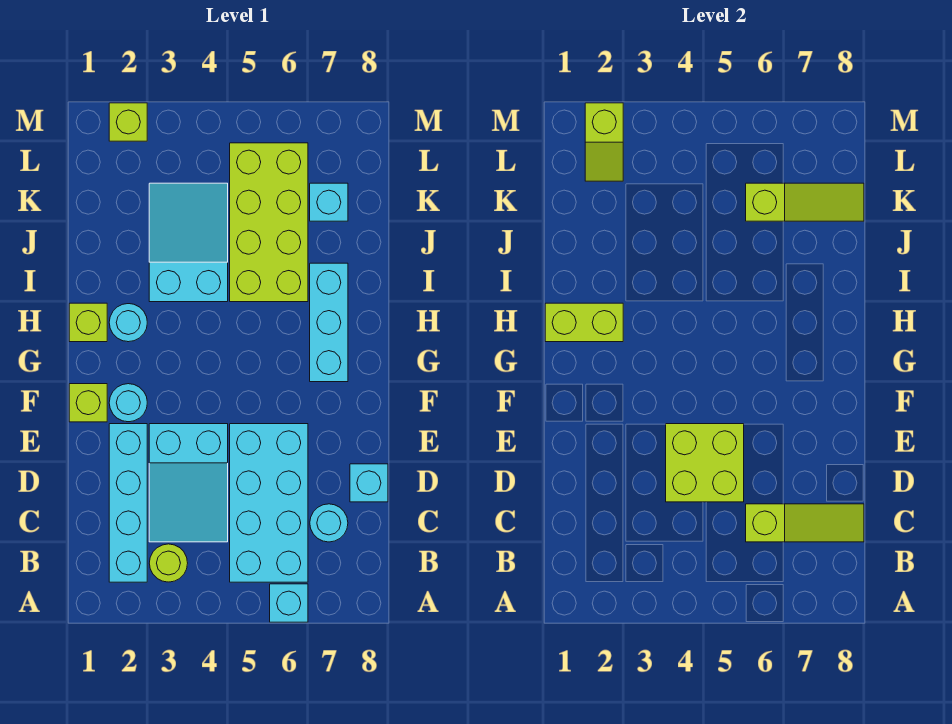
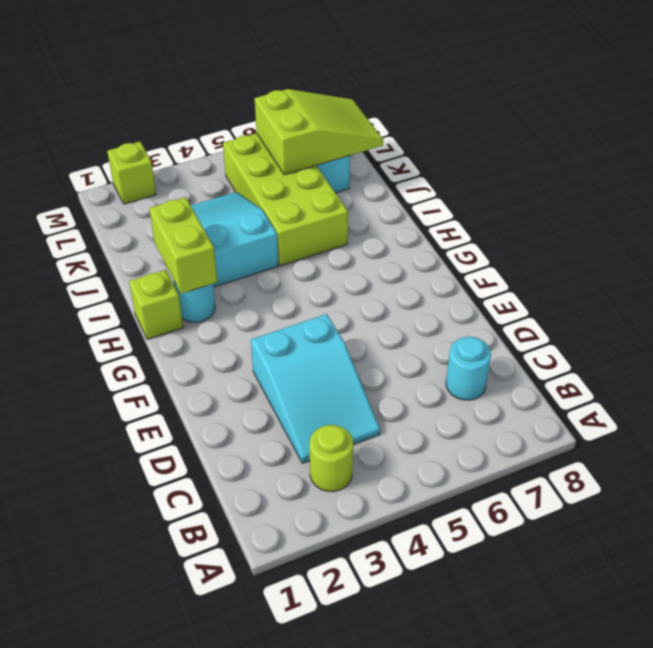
lime brick H2:I2 level 2 -> lime brick H1:H2 level 2
lime slope K6:L8 level 2 top 6 -> lime slope K6:K8 level 2 top 6
none -> cyan brick A6 level 1
none -> cyan brick B2:E2 level 1
none -> cyan brick B5:E6 level 1

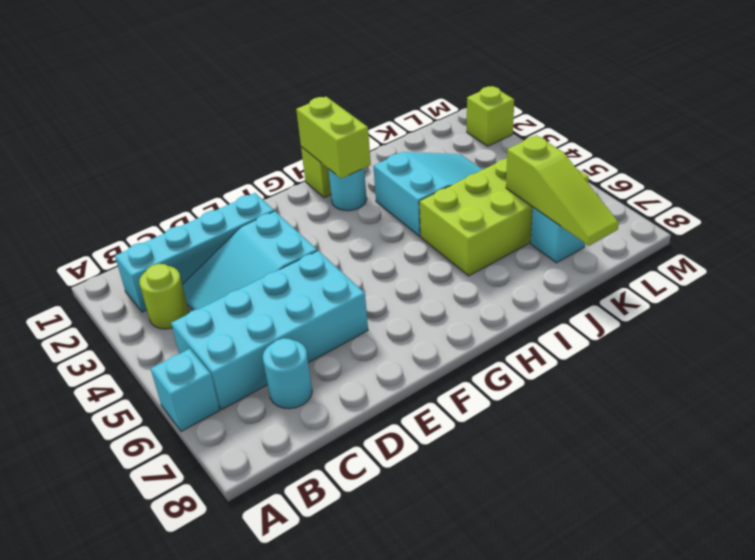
none -> cyan brick D8 level 1
none -> lime brick F1 level 1
none -> cyan round brick F2 level 1

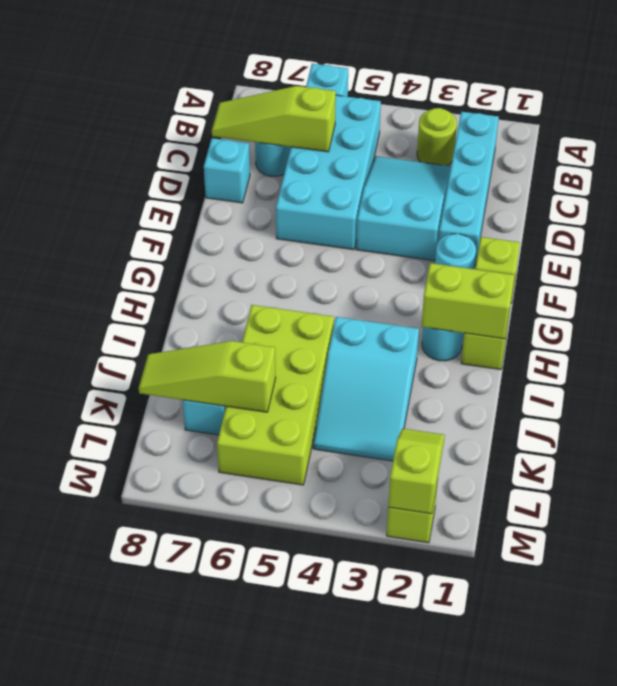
none -> cyan brick G7:I7 level 1
none -> lime brick D4:E5 level 2

